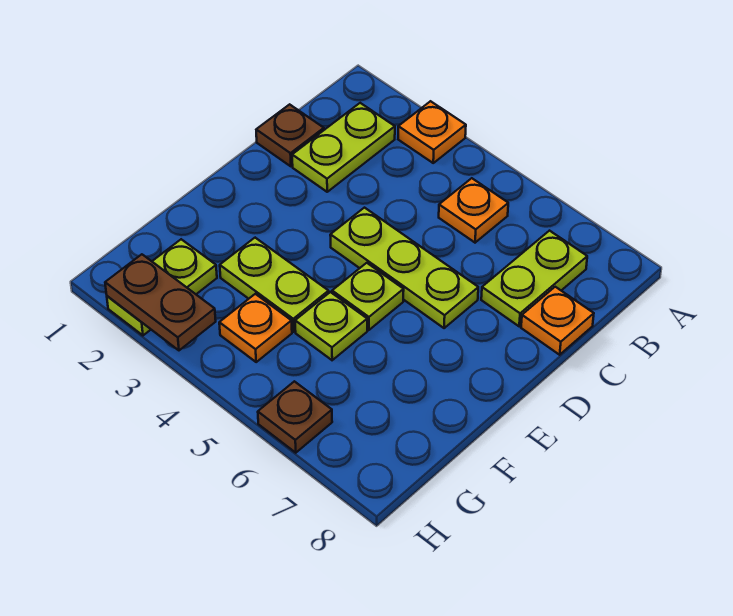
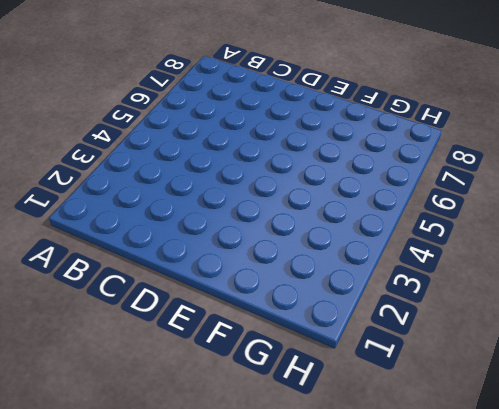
none -> orange plate A3 level 1
none -> lime plate B2:C2 level 1
none -> orange plate B5 level 1

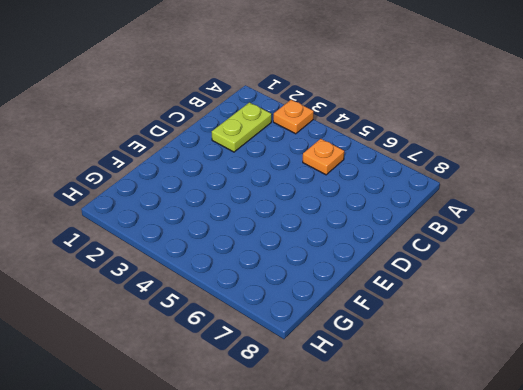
none -> lime plate B7:C7 level 1
none -> brown plate C1 level 1
none -> orange plate C8 level 1

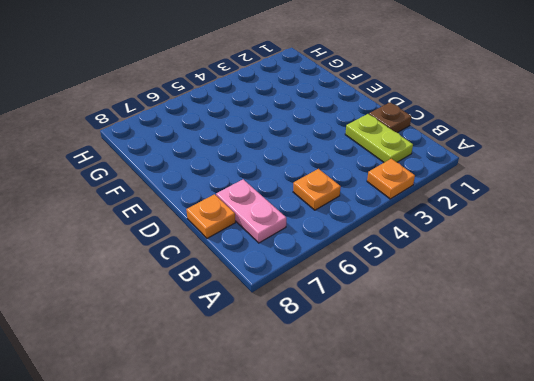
pink plate B7:C7 level 1 -> lime plate B7:C7 level 1
none -> lime plate D4:D6 level 1
none -> lime plate E5 level 1
none -> lime plate F3:F4 level 1

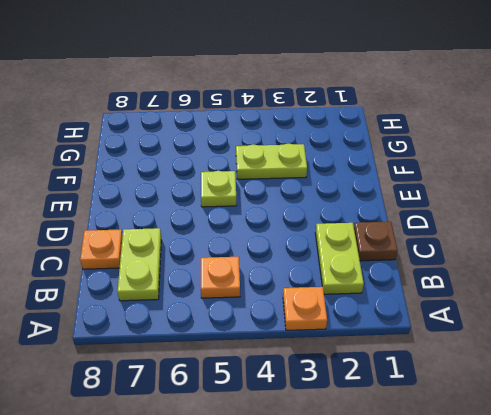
none -> lime plate D4:D6 level 1
none -> lime plate F5 level 1
none -> lime plate G2:H2 level 1

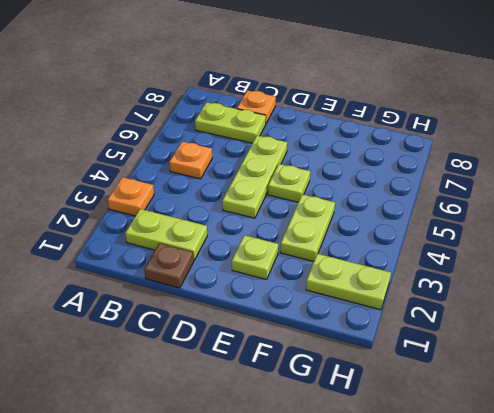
lime plate E2 level 1 -> lime plate F5 level 1
none -> orange plate G4 level 1
none -> brown plate H6 level 1
none -> brown plate H2:H3 level 2

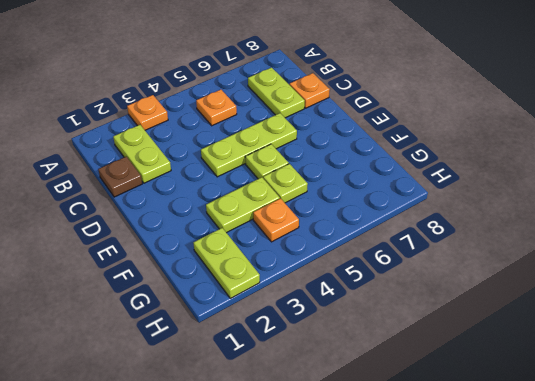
none -> brown plate H6 level 1
none -> brown plate H2:H3 level 2

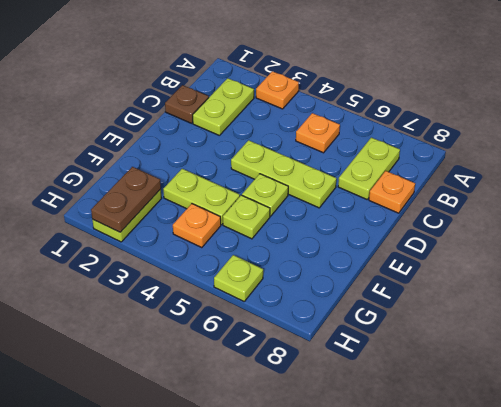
brown plate G2:H2 level 2 -> brown plate H2:H3 level 2
lime plate H6 level 1 -> brown plate H6 level 1

